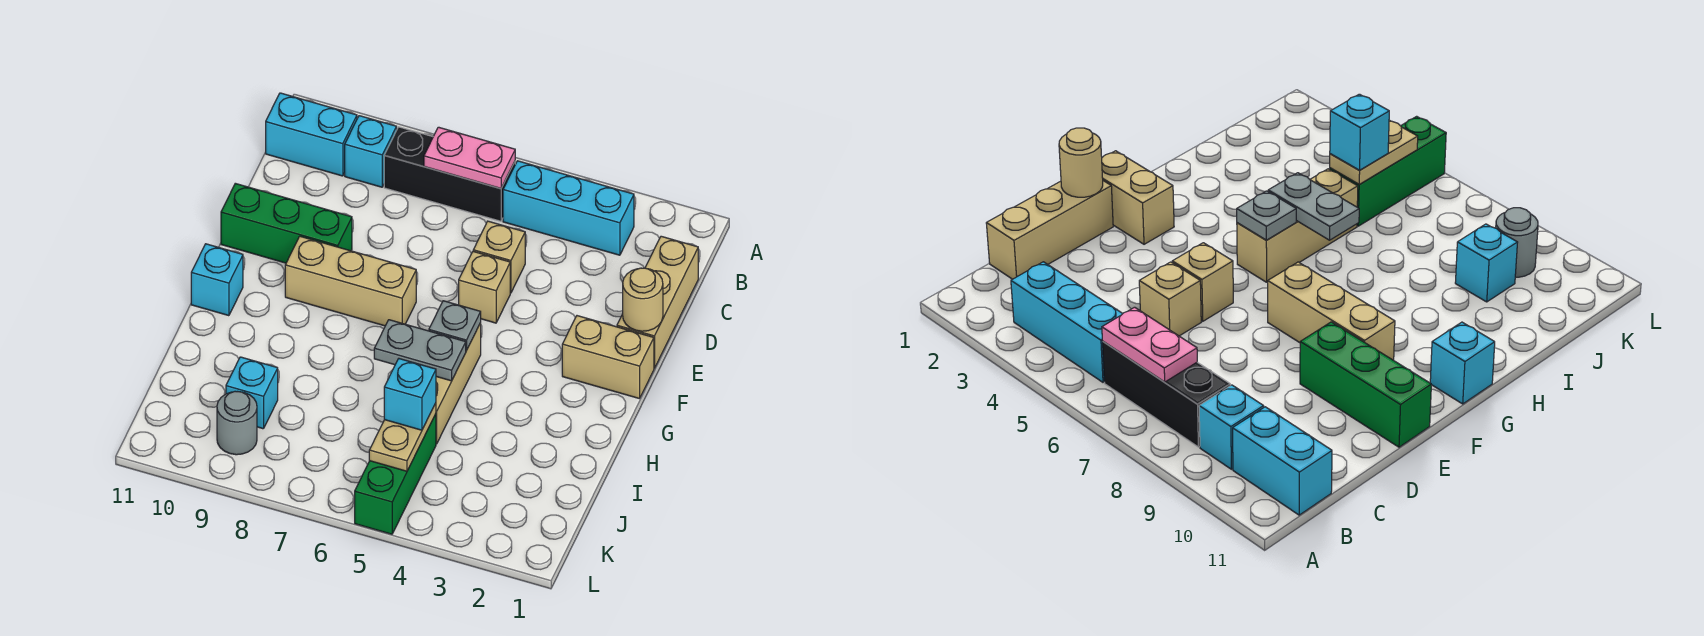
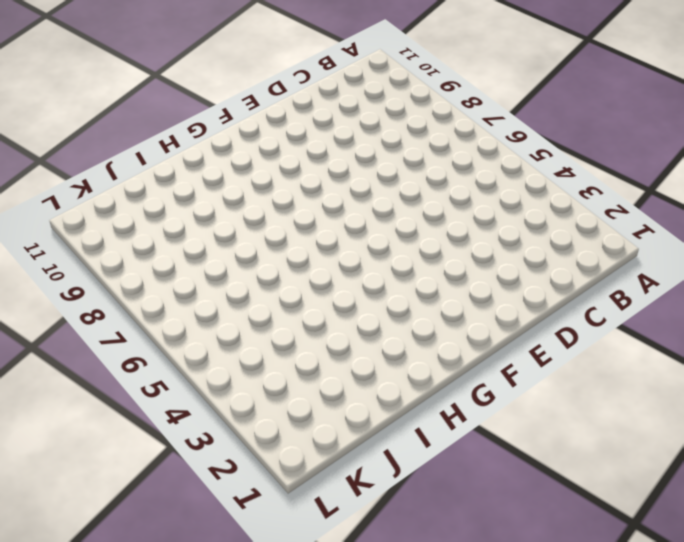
none -> cyan brick B3:B5 level 1
none -> black brick B6:B8 level 1
none -> cyan brick B9 level 1

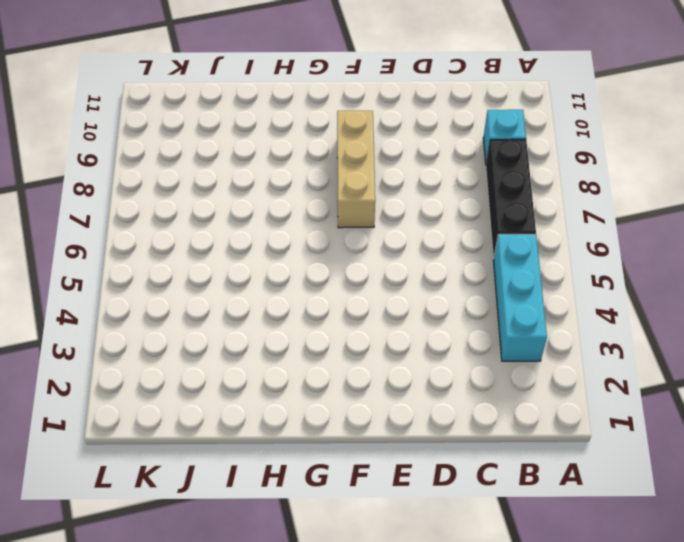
none -> cyan brick B10:B11 level 1
none -> tan brick C1:E1 level 1
none -> tan brick D5 level 1

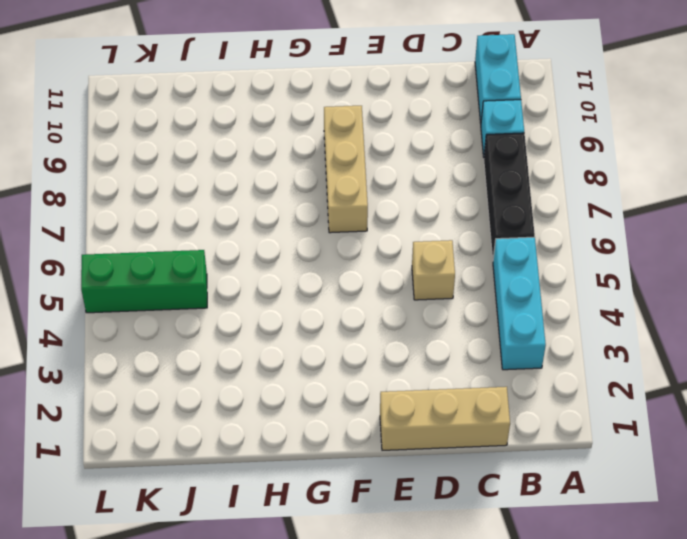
none -> tan brick E5 level 1
none -> green brick E9:E11 level 1
none -> tan brick F1:F2 level 1

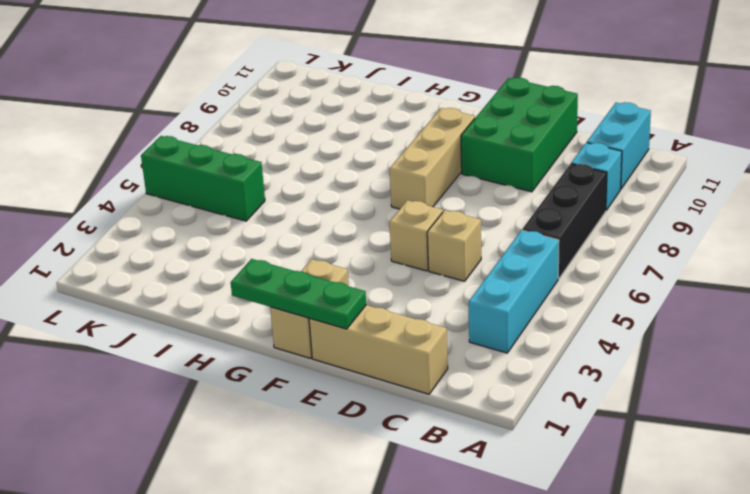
green brick D9:E11 level 1 -> green brick E9:E11 level 1
green plate E1:G1 level 2 -> tan round brick E1 level 2
none -> tan brick G5:I5 level 1
none -> cyan brick G11 level 1
none -> cyan brick J9 level 1

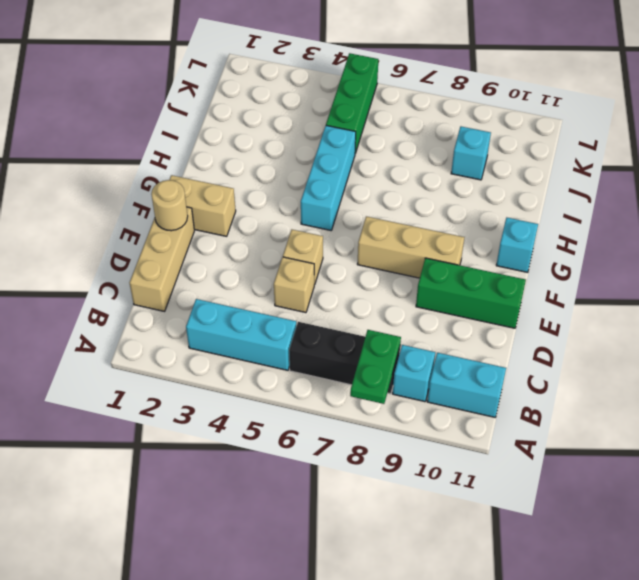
green plate A8:B8 level 2 -> none
cyan brick G5:I5 level 1 -> tan brick G5:I5 level 1
none -> grey round brick K9 level 1
none -> pink plate B6:B7 level 2
none -> grey plate G5 level 2

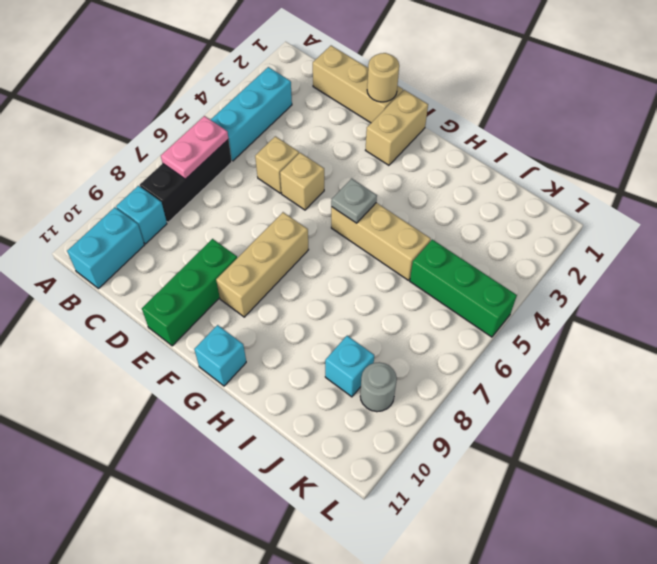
none -> grey plate H5:H6 level 2
none -> tan plate J5:K5 level 2
none -> cyan brick J5 level 3

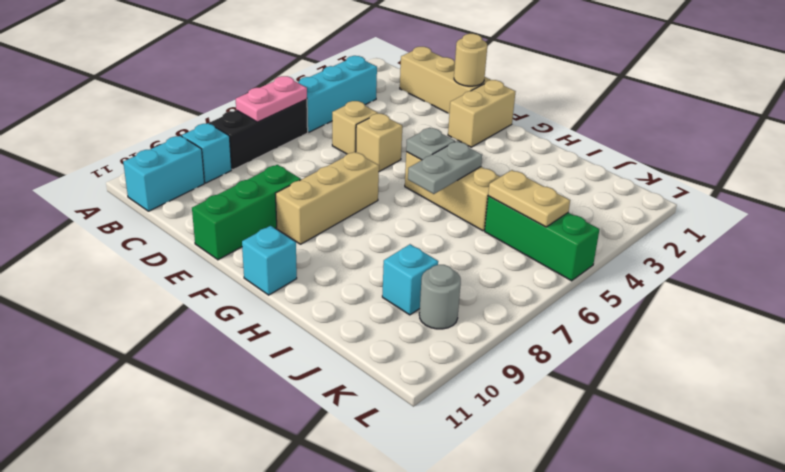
none -> cyan brick J5 level 3

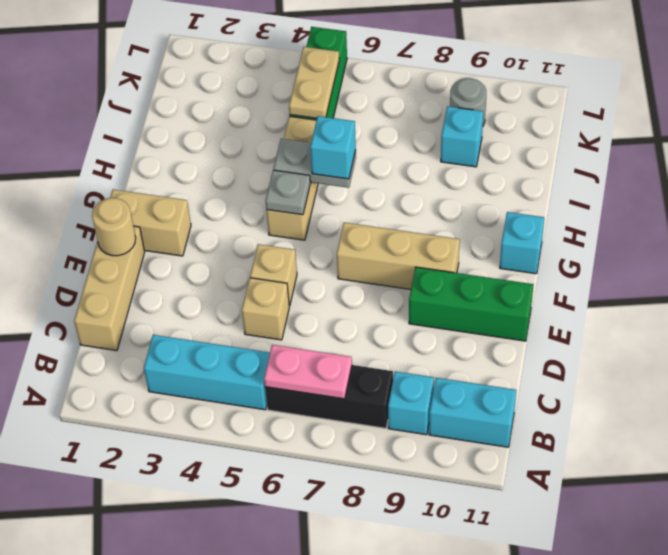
cyan brick H6 level 3 -> cyan brick J5 level 3

